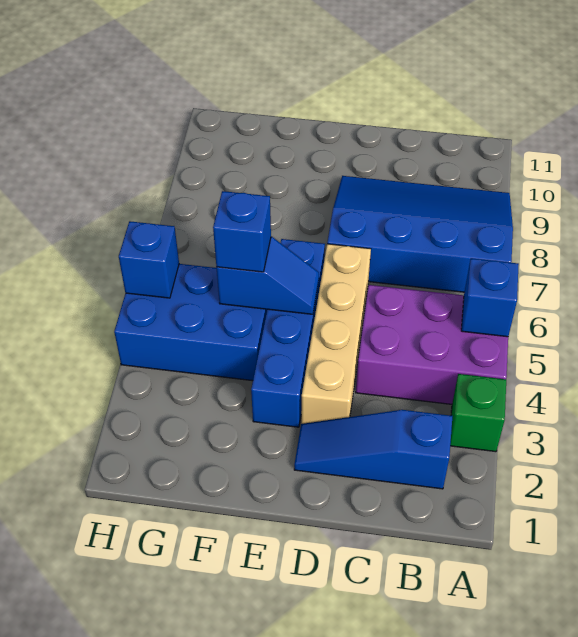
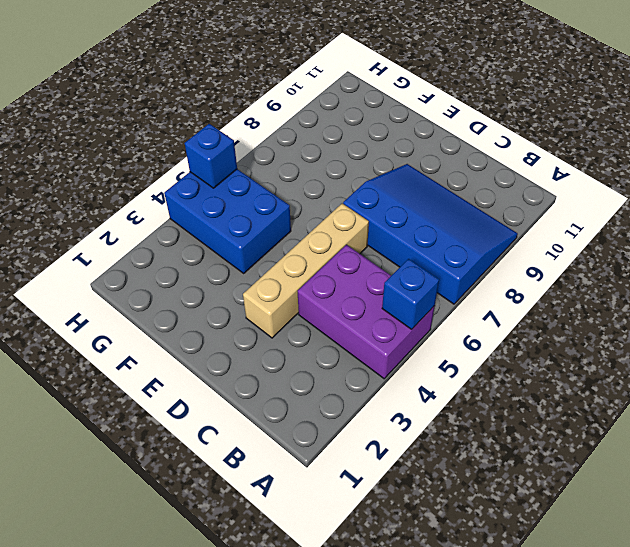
none -> green brick A3 level 1
none -> blue slope B2:D2 level 1 top B

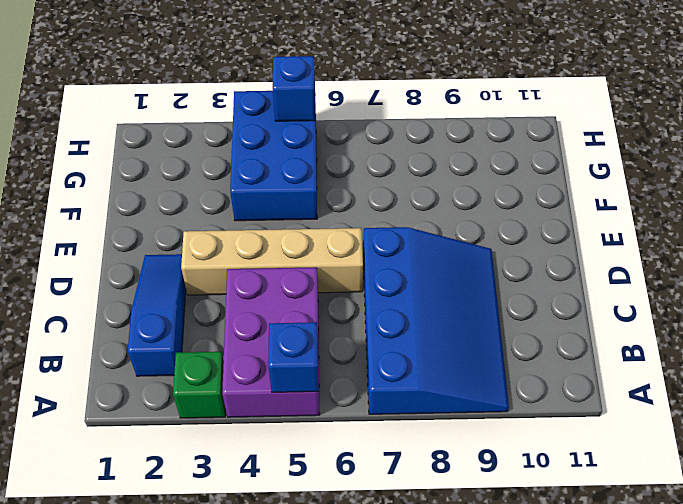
none -> blue brick E3:E6 level 1
none -> blue slope E5:F5 level 2 top F

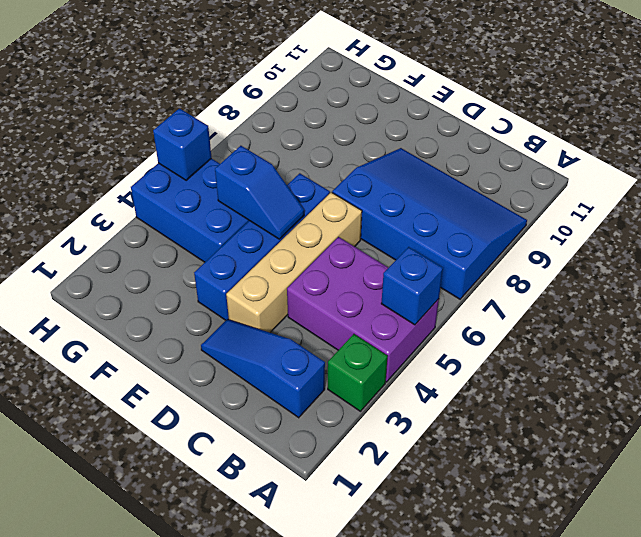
none -> blue brick F5 level 3

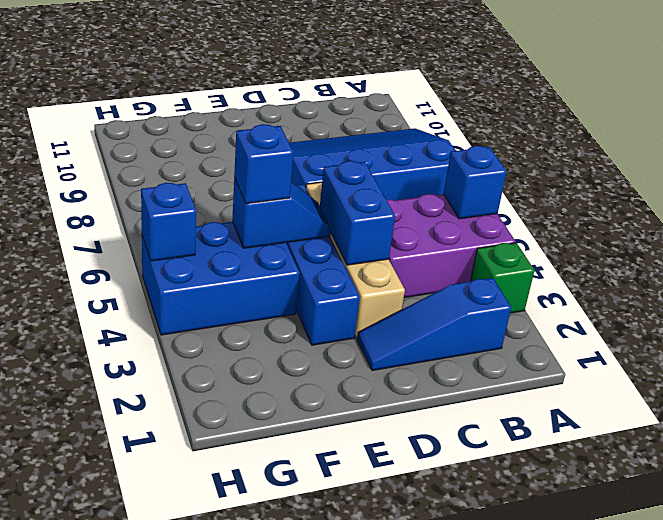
blue brick D4:D5 level 2 -> none

